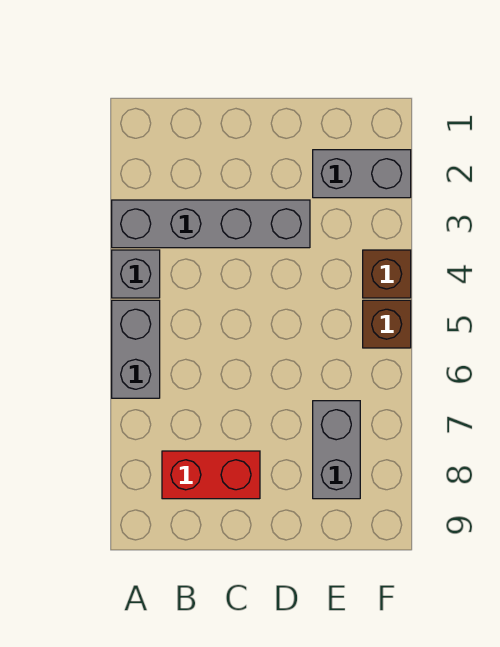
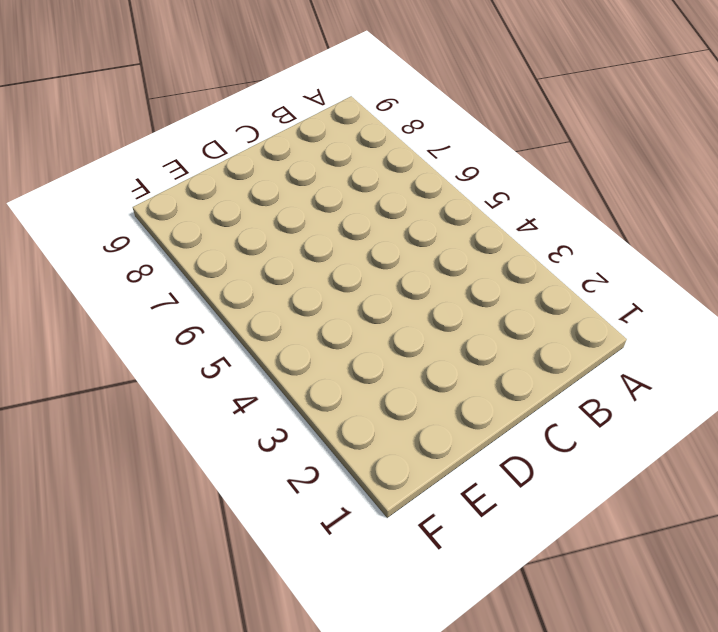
none -> grey brick A3:D3 level 1
none -> grey brick A4 level 1

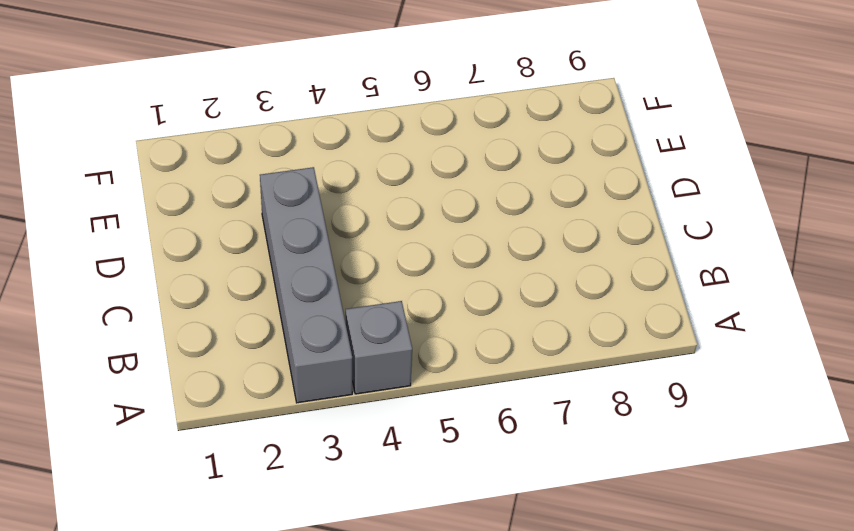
none -> grey brick A5:A6 level 1
none -> red brick B8:C8 level 1

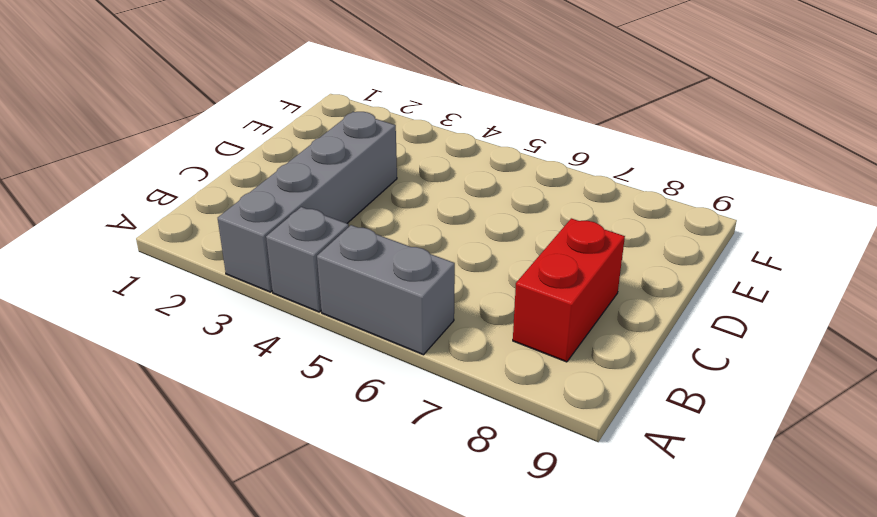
none -> grey brick E2:F2 level 1
none -> grey brick E7:E8 level 1

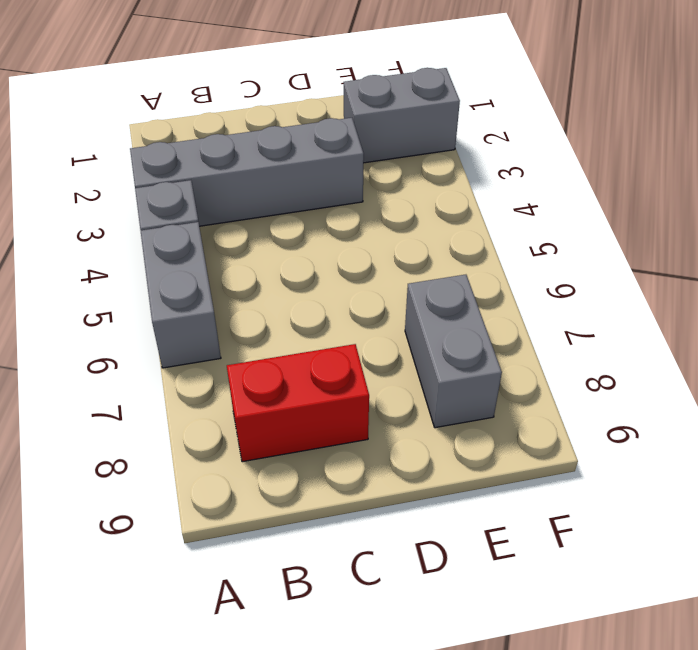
none -> brown brick F4 level 1
none -> brown brick F5 level 1

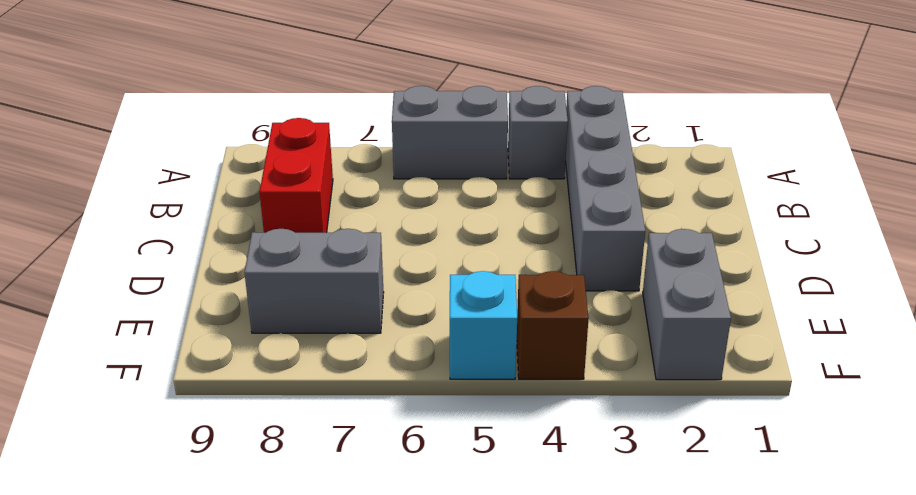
cyan brick F5 level 1 -> brown brick F5 level 1

